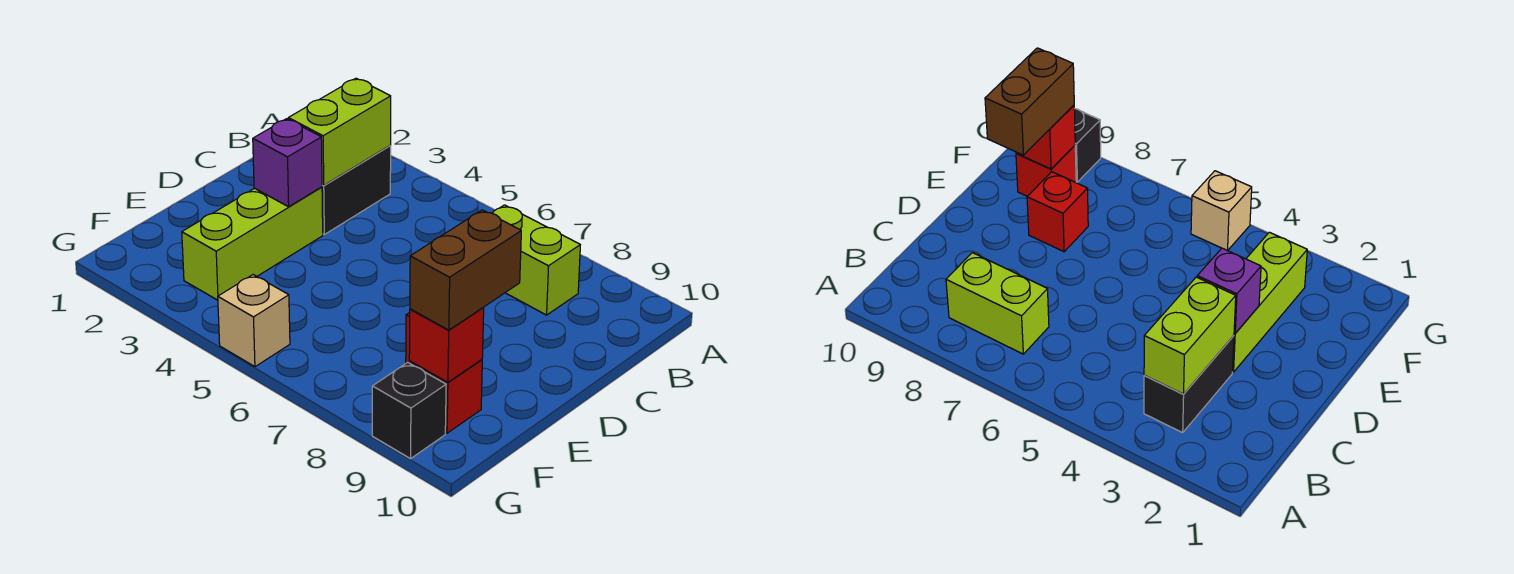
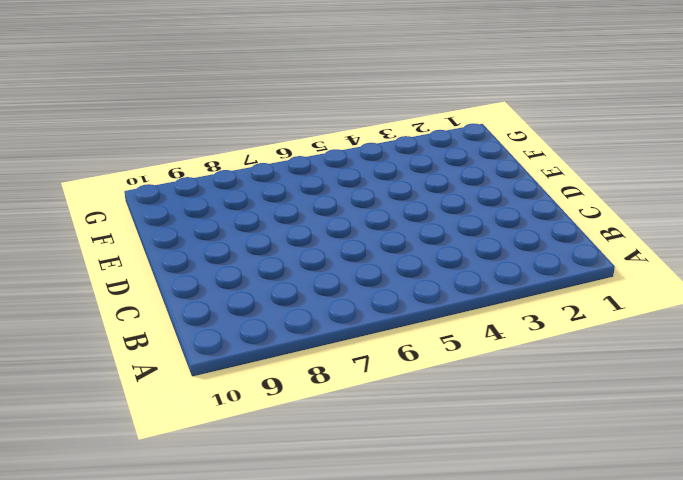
none -> black brick B3:C3 level 1
none -> lime brick B7:B8 level 1

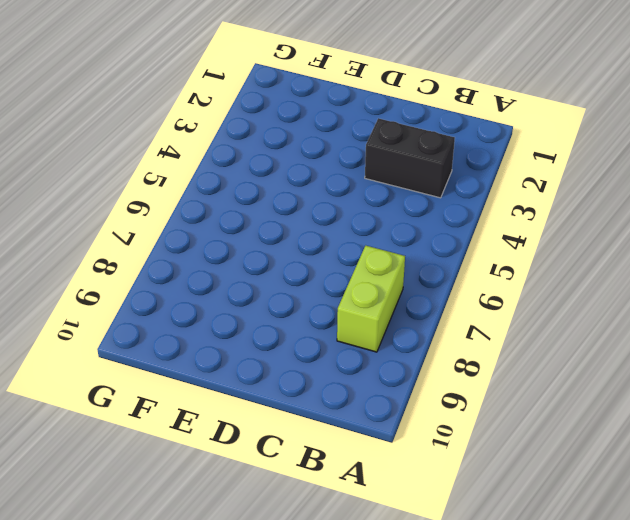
none -> lime brick D3:F3 level 1
none -> red brick E8 level 1

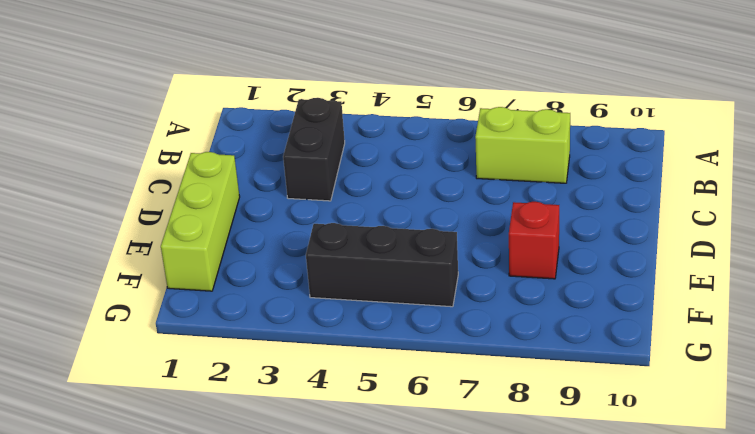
lime brick D1:F1 level 1 -> lime brick D3:F3 level 1
black brick F4:F6 level 1 -> none
none -> red brick F9 level 1
none -> tan brick G5 level 1

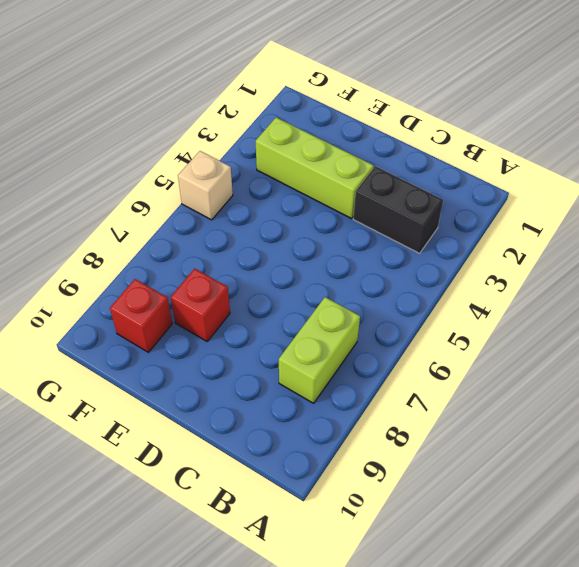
none -> black brick G9 level 1
none -> lime brick B3:C3 level 2

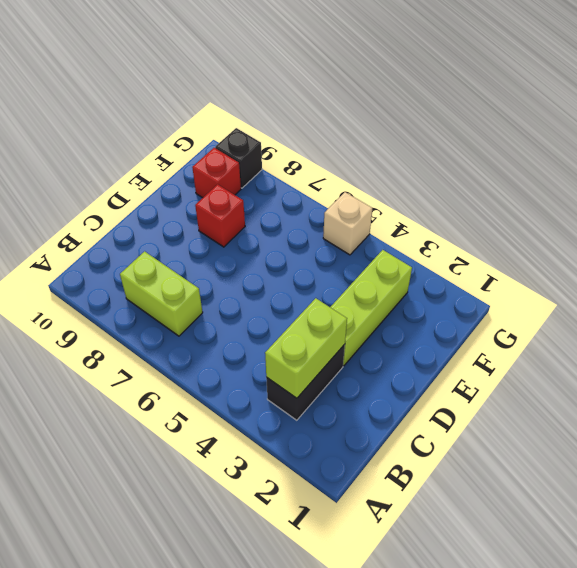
none -> purple brick D3 level 2
none -> red brick F9 level 2

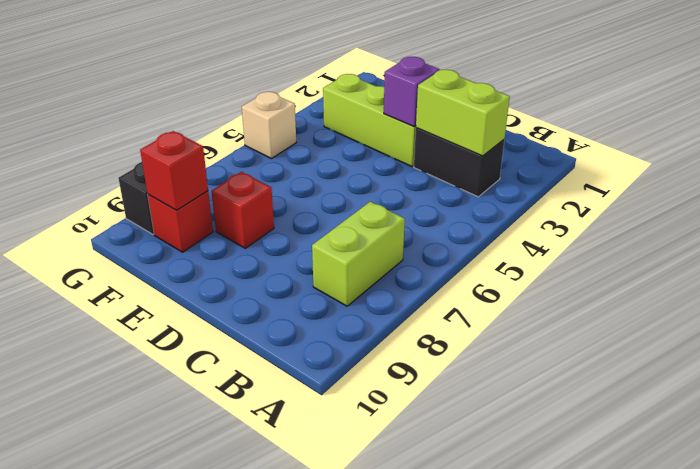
none -> brown brick E9:F9 level 3

